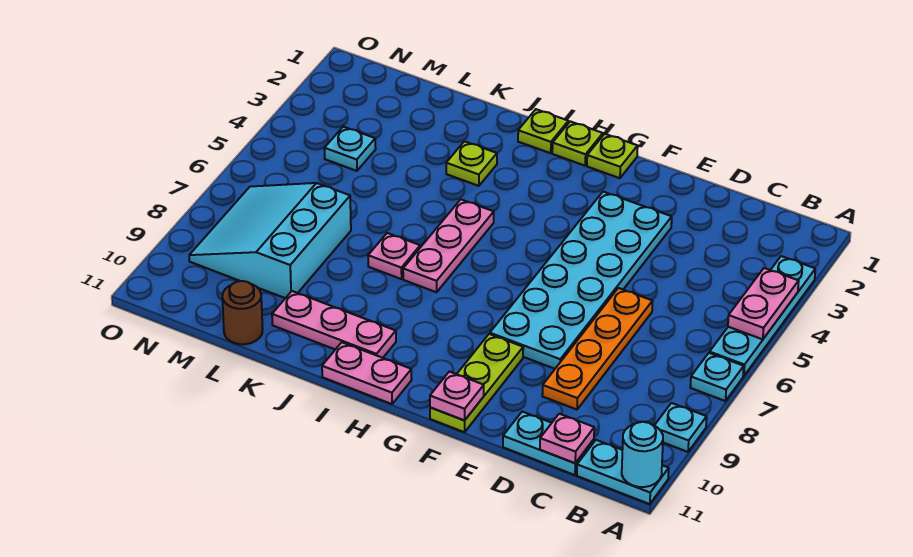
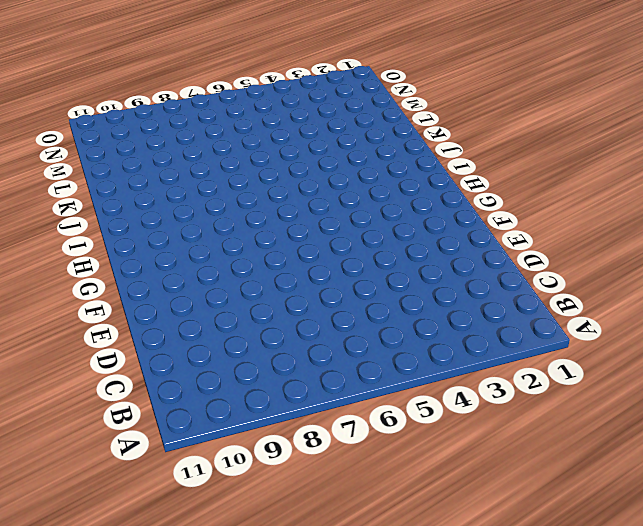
none -> cyan plate A3:A6 level 1
none -> cyan plate A7 level 1
none -> cyan plate A9 level 1

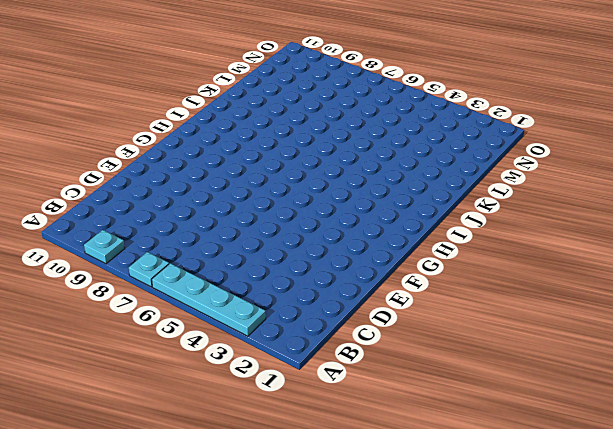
none -> cyan plate A11:B11 level 1
none -> cyan plate C11:D11 level 1
none -> orange plate D6:D9 level 1

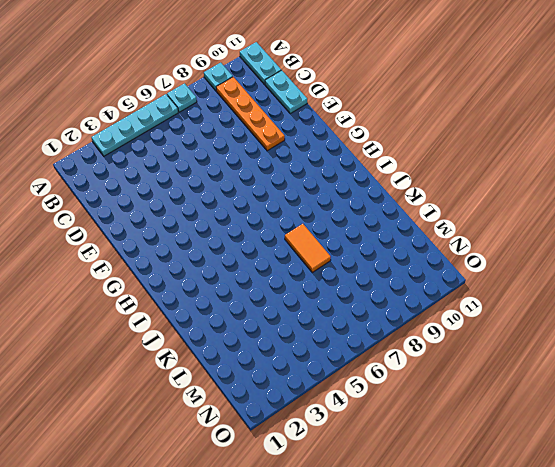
orange plate B9:E9 level 1 -> orange plate D6:D9 level 1
orange tile J7:K7 level 1 -> pink plate J7 level 1
none -> cyan plate E3:F8 level 1
none -> lime plate F9:F11 level 1
none -> lime plate G1 level 1

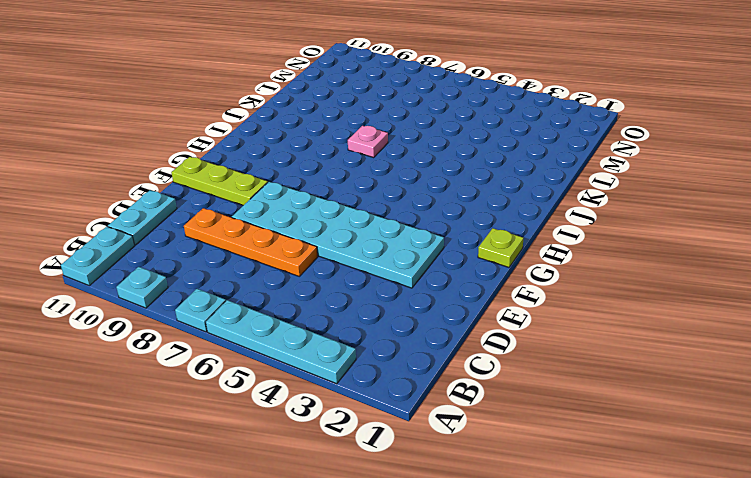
none -> lime plate H1 level 1
none -> pink plate H11:I11 level 1
none -> lime plate I1 level 1

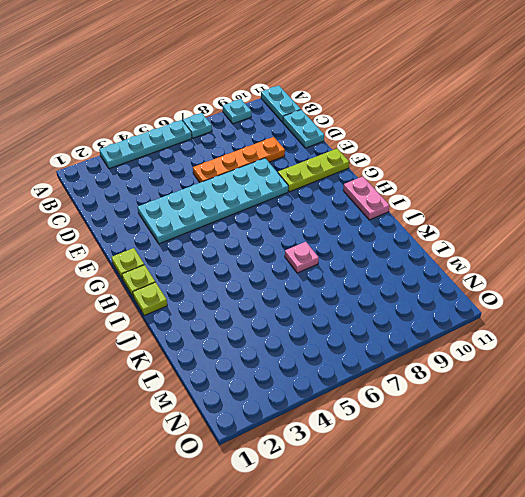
none -> pink plate I5:I7 level 1
none -> pink plate I10:K10 level 1
none -> lime plate J3 level 1

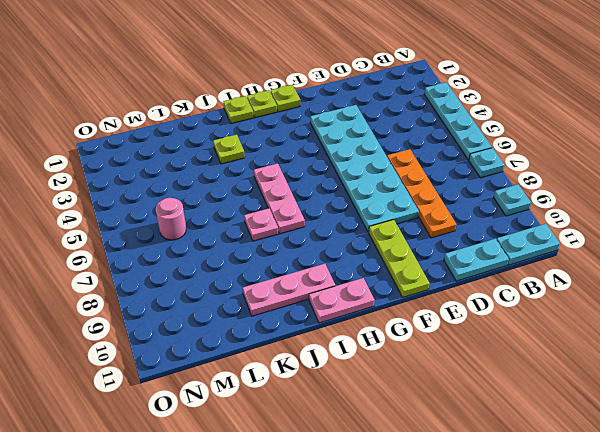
pink round brick M6 level 1 -> none
none -> cyan slope L7:N9 level 1 top L
none -> brown round brick L11 level 1
none -> cyan plate M4 level 1

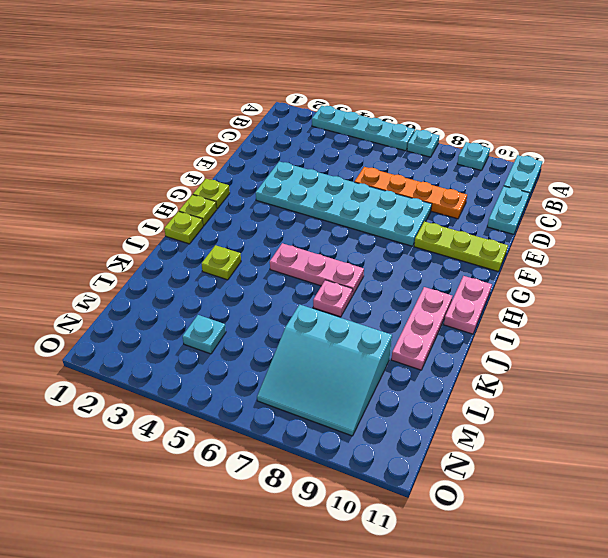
none -> brown round brick L11 level 1
none -> pink plate A4:A5 level 2
none -> cyan round brick A11 level 2

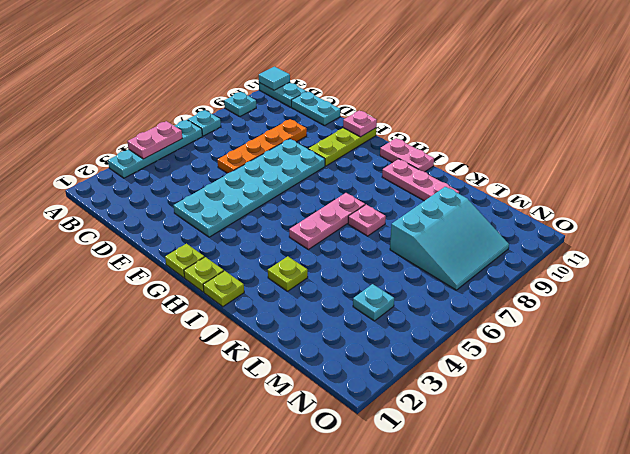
cyan tile A11 level 2 -> cyan round brick A11 level 2
none -> brown round brick L11 level 1
none -> pink plate C11 level 2

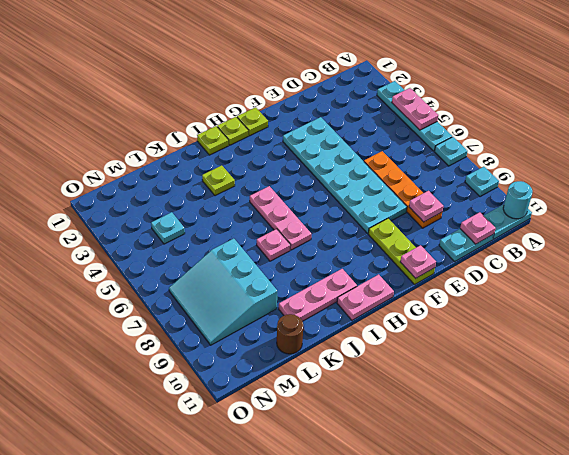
pink plate D9 level 2 -> none

